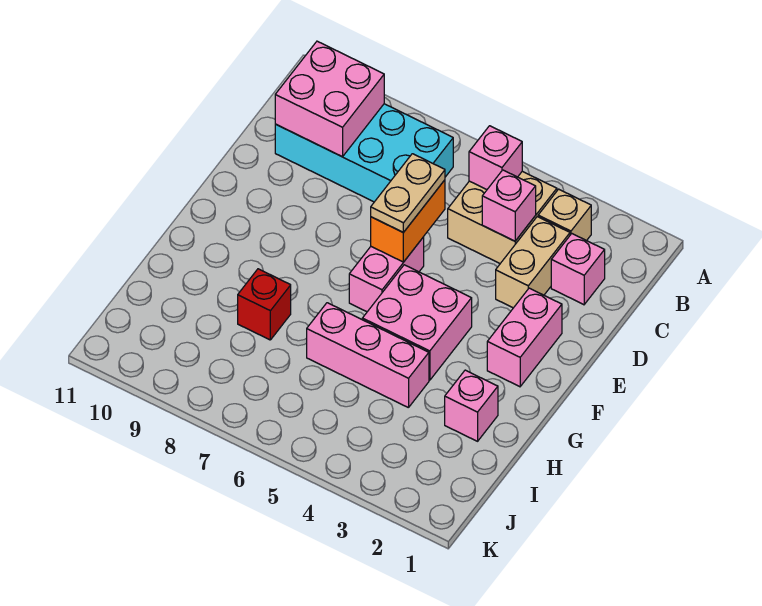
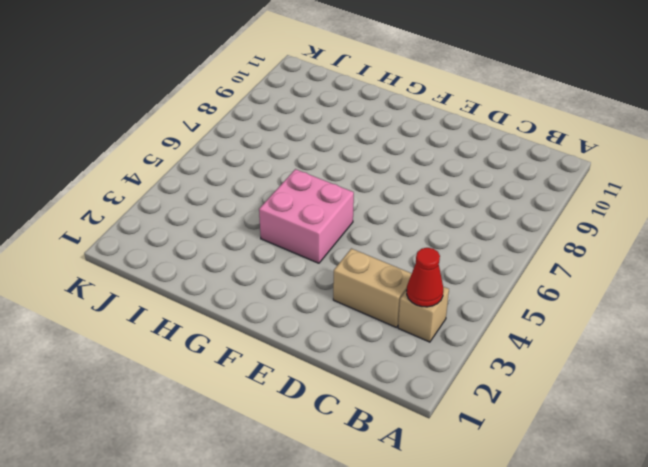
red cone B3 level 2 -> none
none -> tan brick B4:C5 level 1
none -> cyan brick B7:C10 level 1
none -> pink brick C2 level 1

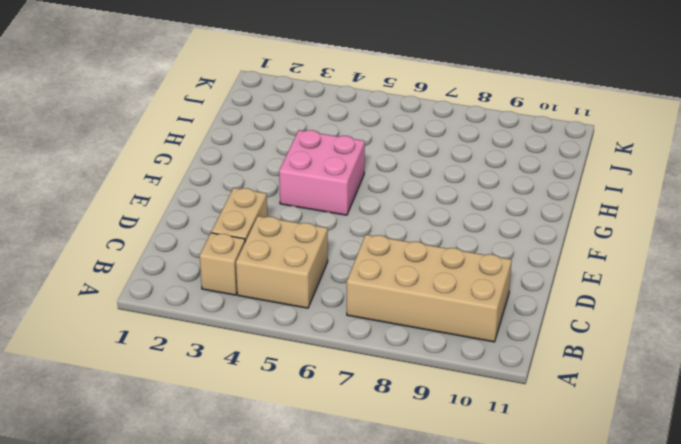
tan brick B7:C10 level 1 -> cyan brick B7:C10 level 1
none -> pink brick C2 level 1
none -> pink brick E2:F2 level 1
none -> pink brick E6:F6 level 1

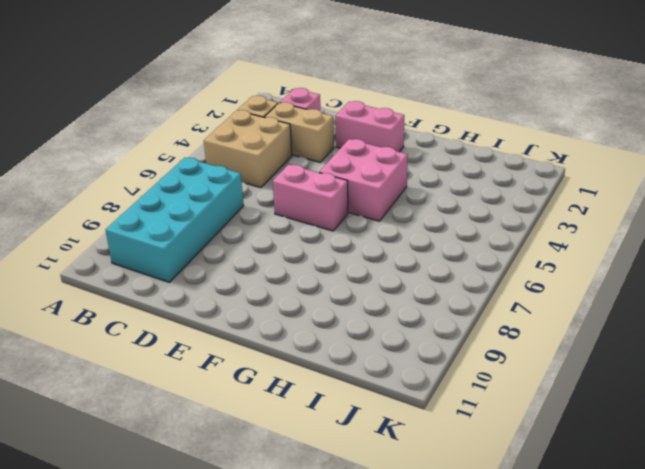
none -> pink brick H2 level 1
none -> pink brick H4:H6 level 1
none -> red brick H8 level 1

